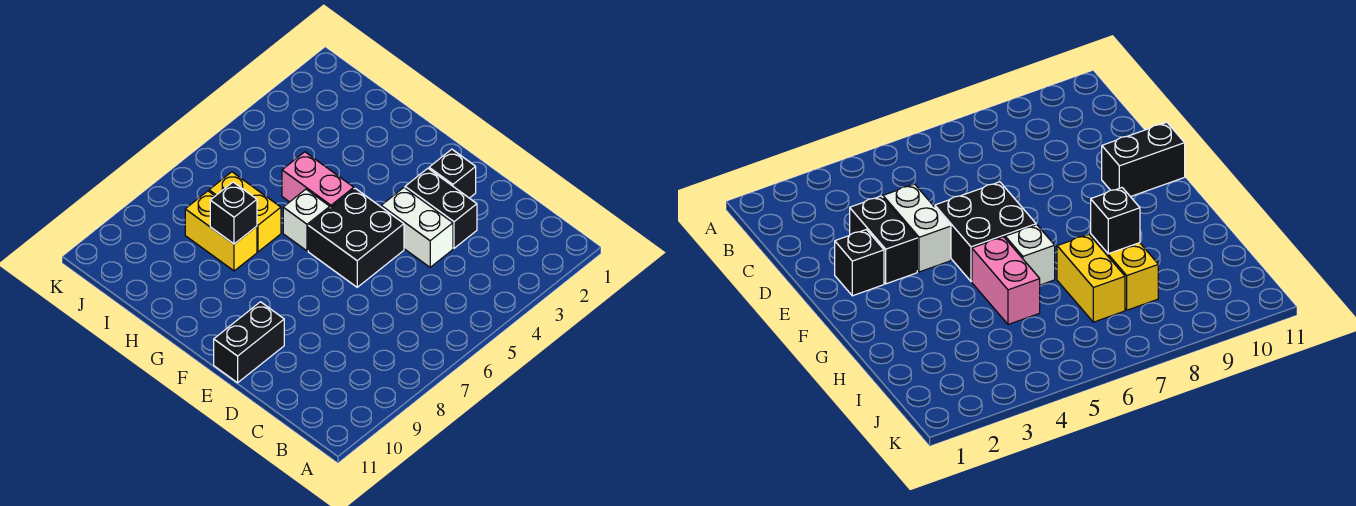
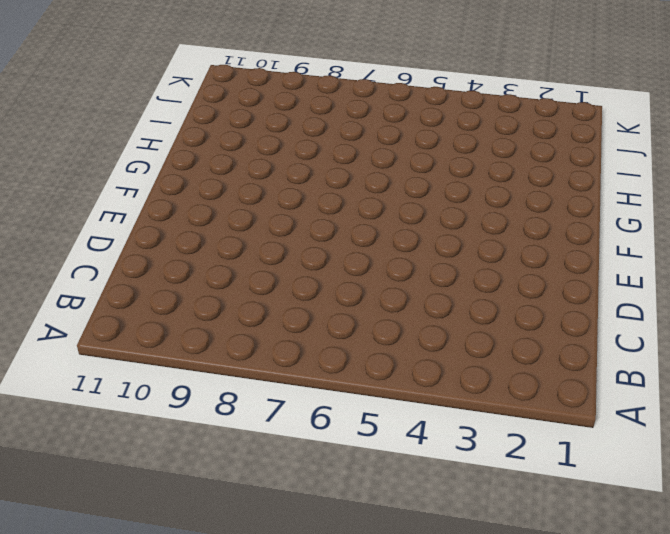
none -> black brick D3:E3 level 1
none -> white brick D4:E4 level 1

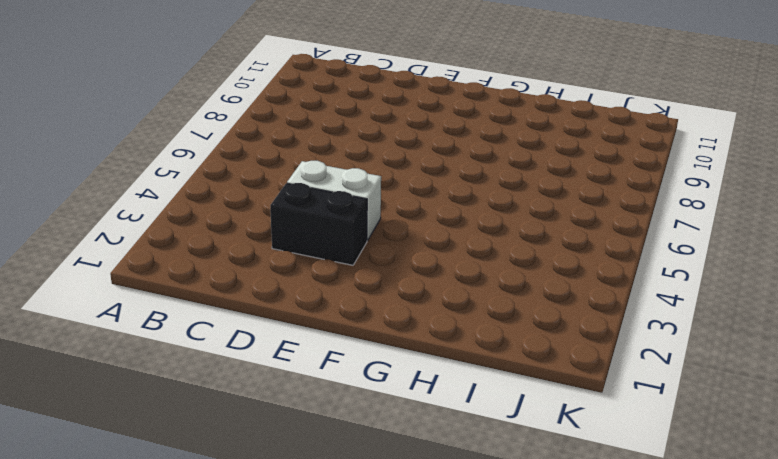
none -> black brick E2 level 1
none -> black brick E5:F6 level 1

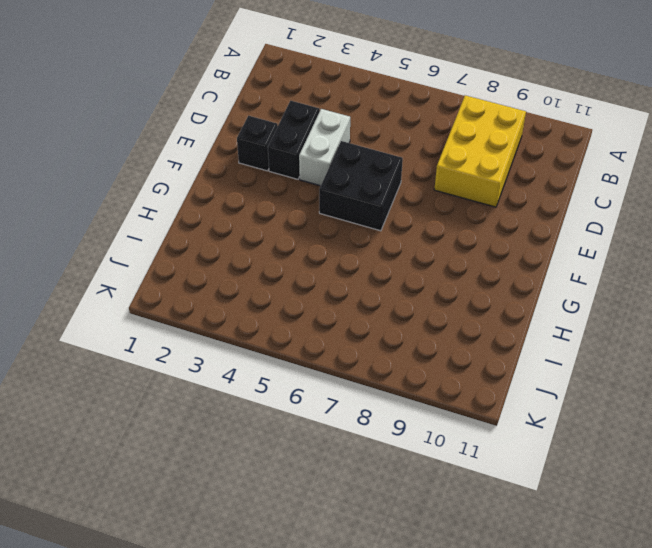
yellow brick B8:D9 level 1 -> none
none -> black brick E10:E11 level 1
none -> pink brick G5:H5 level 1

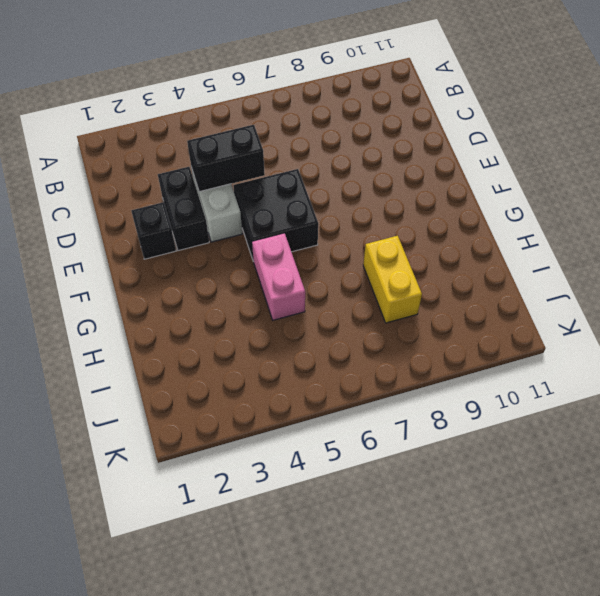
black brick D4:D5 level 2 -> black brick E10:E11 level 1
none -> white brick G6 level 1
none -> yellow brick H7:I7 level 1

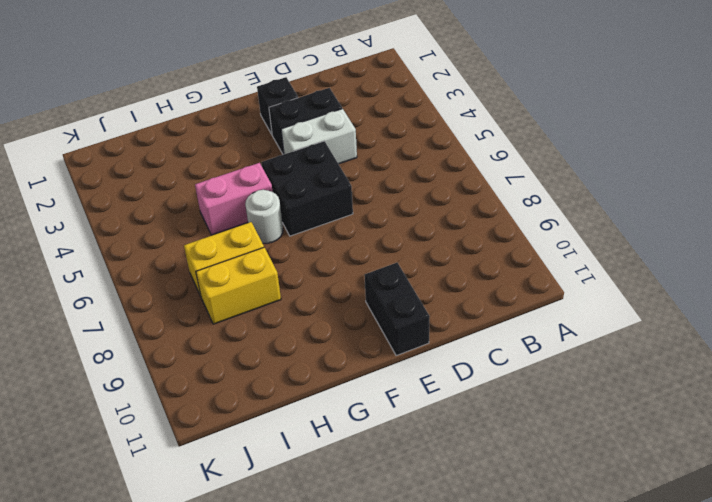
white round brick G6 level 1 -> white brick G6 level 1
none -> black brick H8 level 2

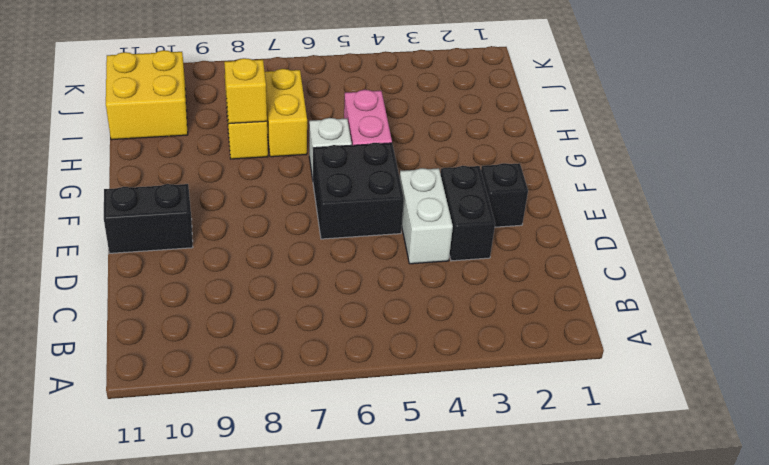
yellow brick H8 level 2 -> black brick H8 level 2
yellow brick I10:J11 level 1 -> none

